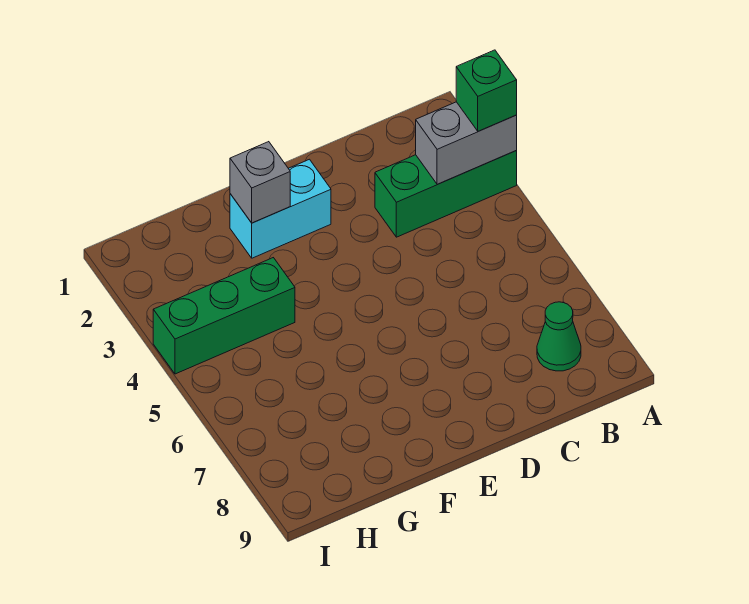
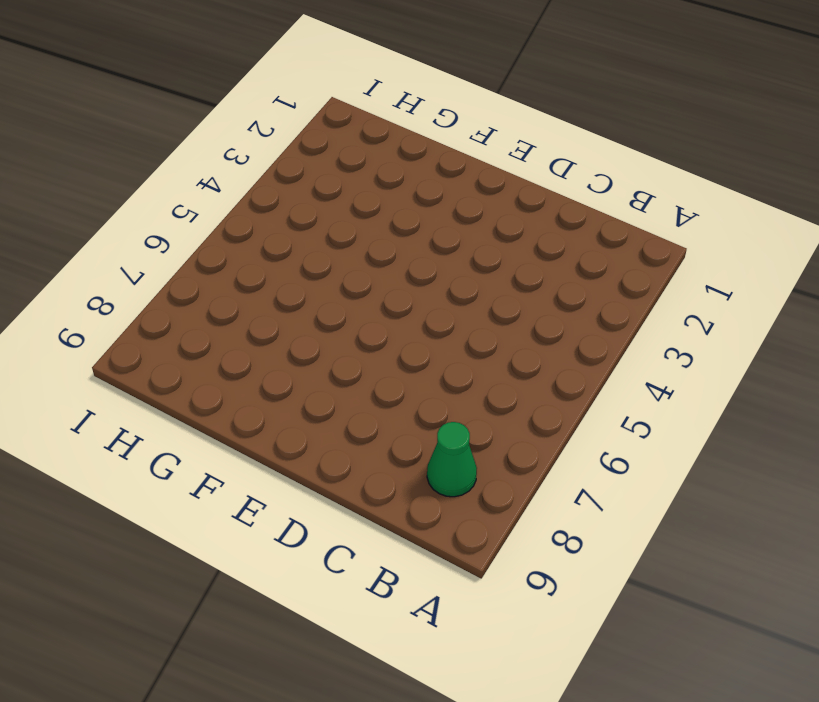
none -> green brick A3:C3 level 1
none -> cyan brick E2:F2 level 1

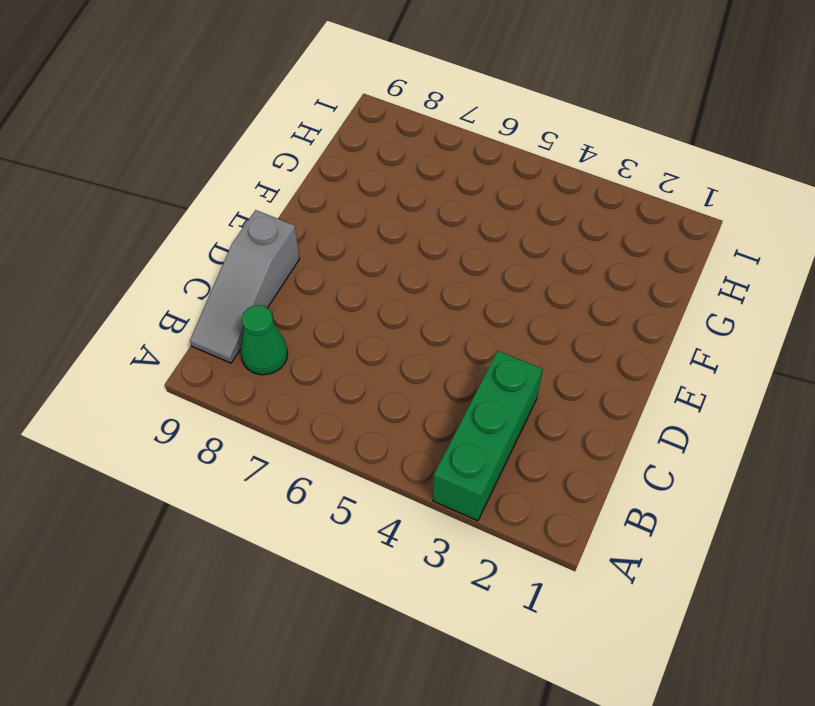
grey slope B9:D9 level 1 top D -> none
none -> cyan brick E2:F2 level 1
none -> green brick G4:I4 level 1

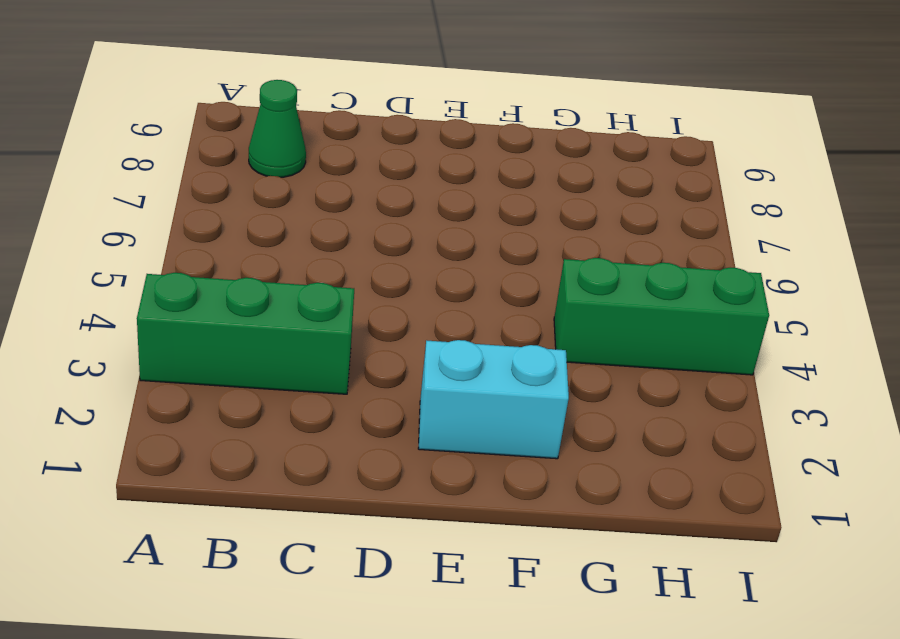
none -> grey brick A3:B3 level 2
none -> grey brick F2 level 2

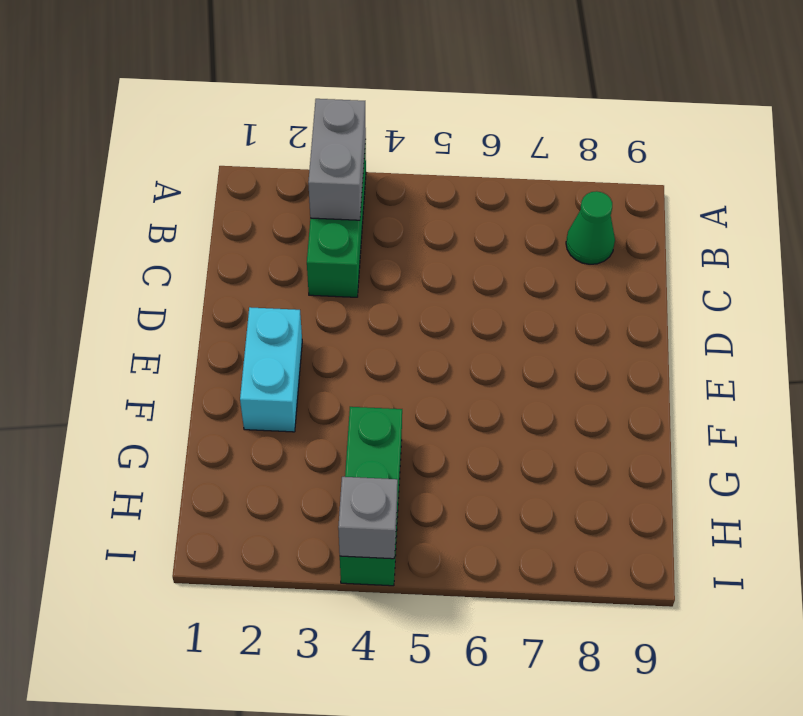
grey brick I4 level 2 -> grey brick F2 level 2
none -> green brick A3 level 3

